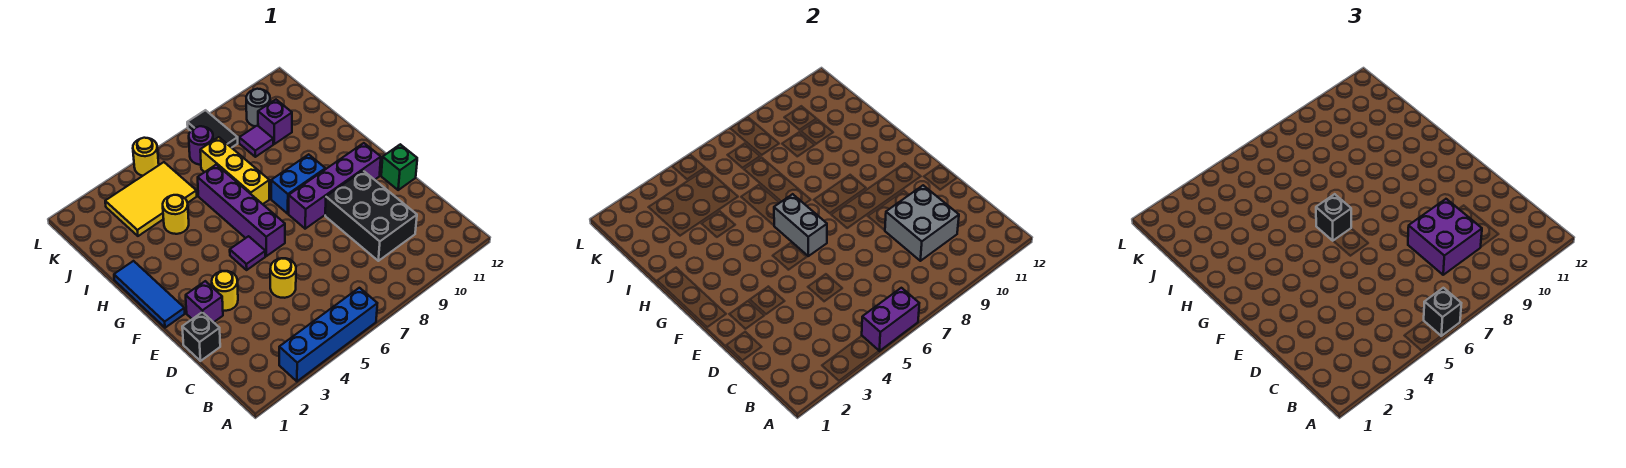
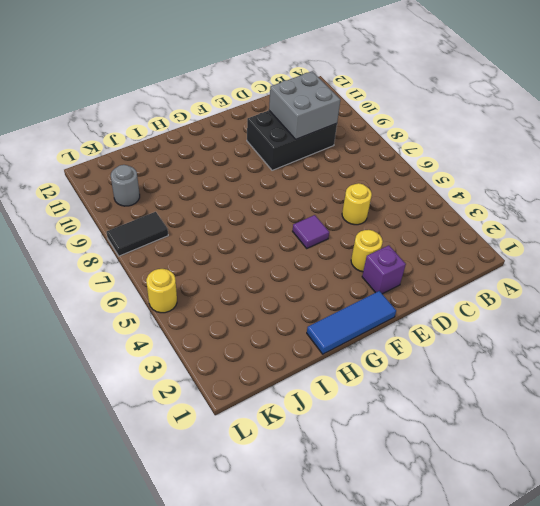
none -> blue brick A3:A6 level 1
none -> black brick D1 level 1
none -> green brick E12 level 1

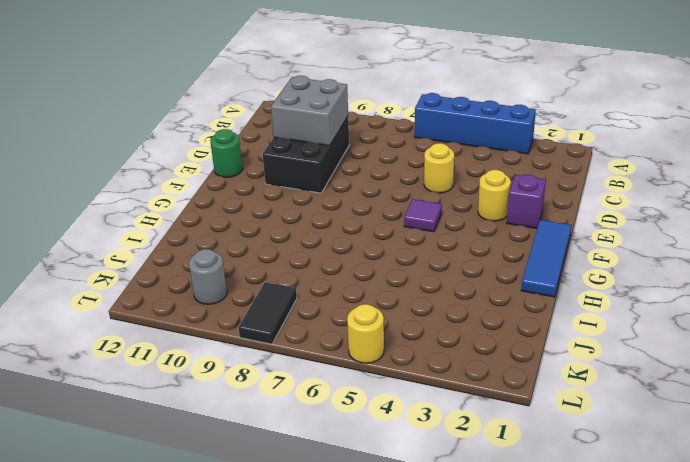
green round brick E12 level 1 -> green brick E12 level 1
none -> black brick D1 level 1
none -> purple brick F6:I6 level 1
none -> purple brick F8:F11 level 1

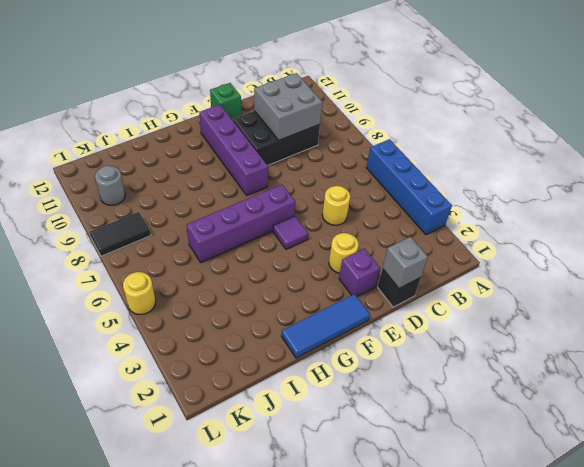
grey brick D1 level 2 -> none
none -> blue brick G8:G9 level 1
none -> yellow brick H7:J7 level 1
none -> yellow round brick I4 level 1

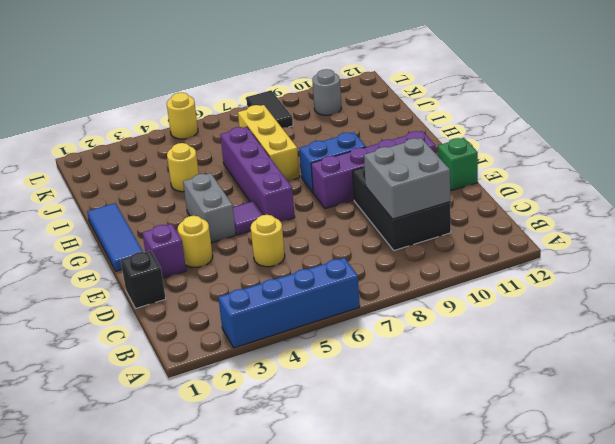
grey brick F4:G4 level 1 -> grey brick F6:G6 level 2
none -> yellow tile J3:K5 level 1
none -> purple tile J9 level 1
none -> purple brick J10 level 1

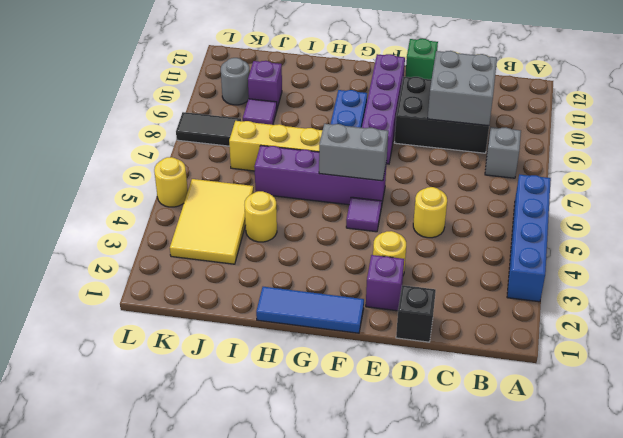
grey brick B8 level 1 -> none
none -> purple round brick K7 level 1
none -> purple brick A5:A6 level 2
none -> black brick A6 level 3

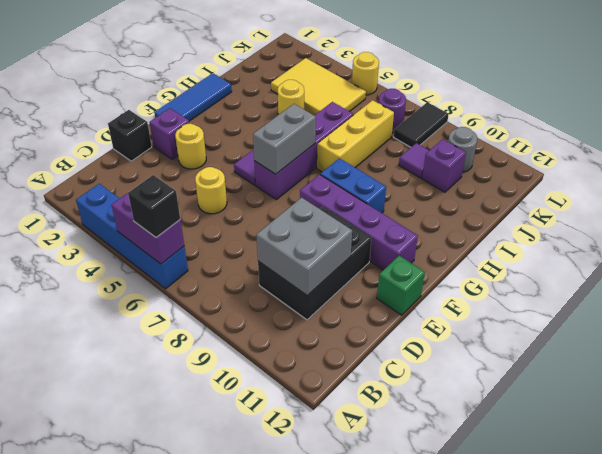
none -> purple brick C8:D9 level 3
none -> black brick G6 level 3

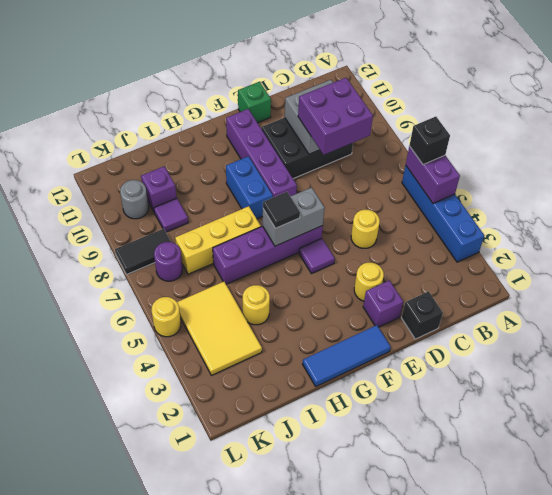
black tile G6 level 3 -> black brick G6 level 3

